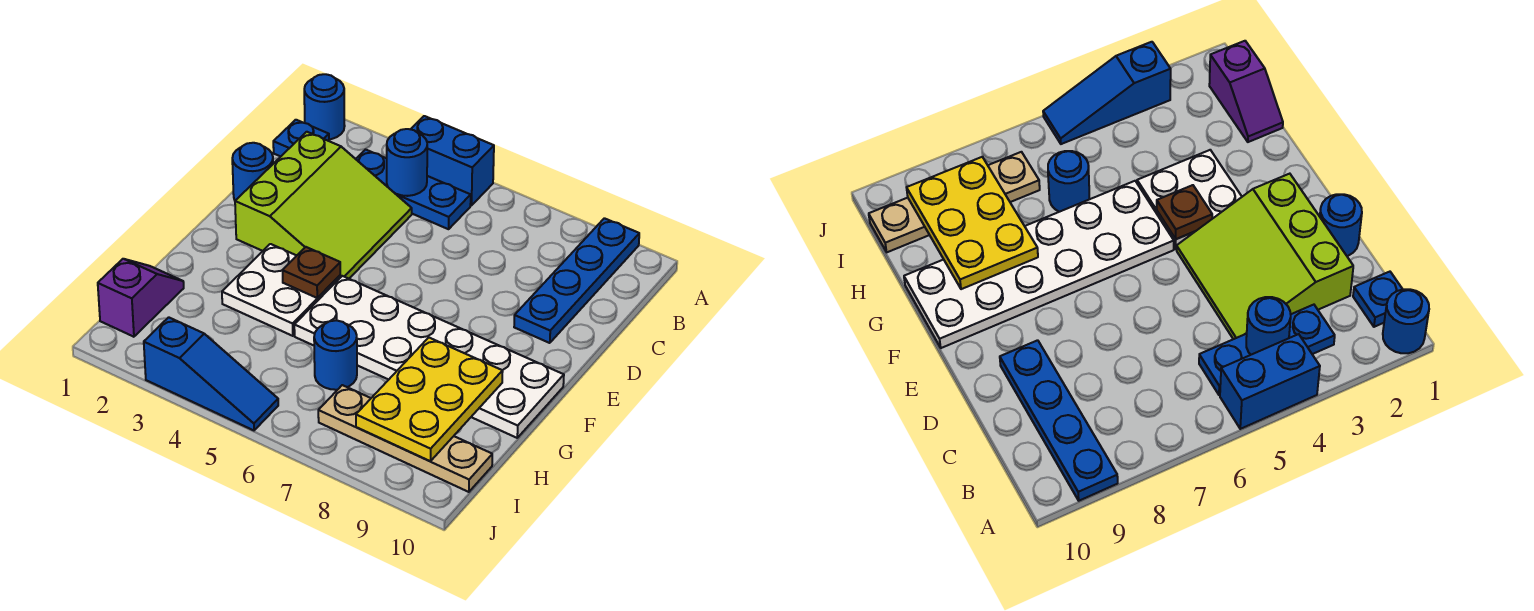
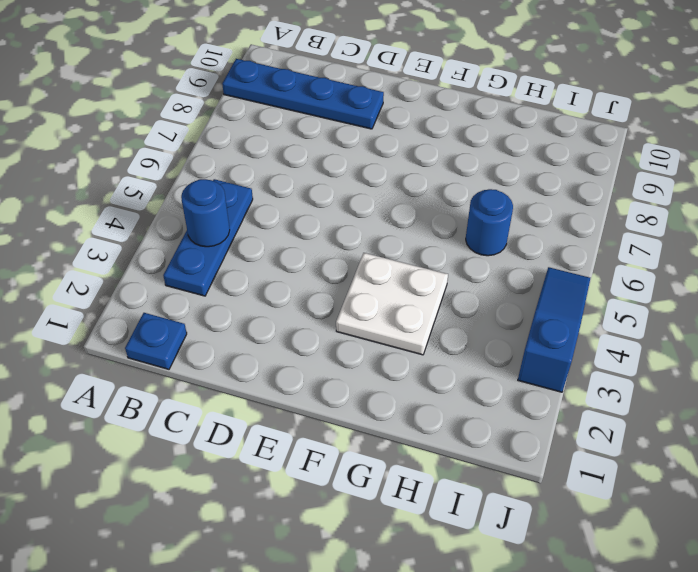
none -> blue round brick A1 level 1
none -> blue brick A4:A5 level 1
none -> lime slope C2:E4 level 1 top 2

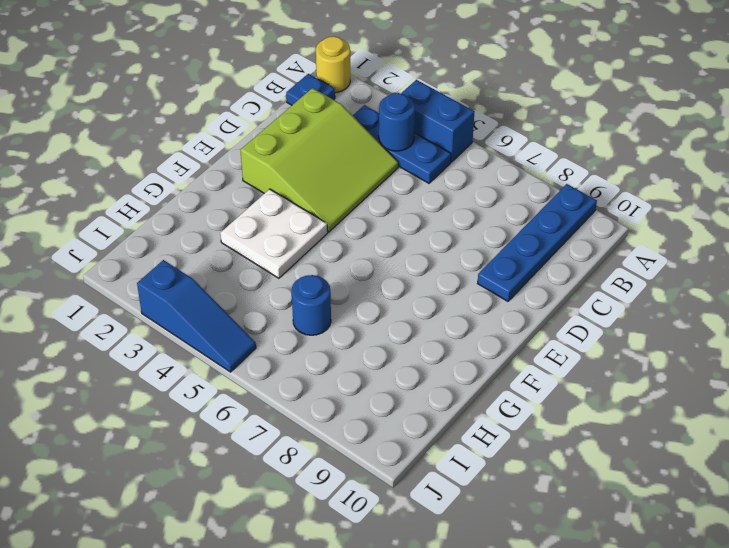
yellow round brick A1 level 1 -> blue round brick A1 level 1
none -> blue round brick D1 level 1
none -> white plate F5:G10 level 1
none -> purple slope H1:I1 level 1 top I

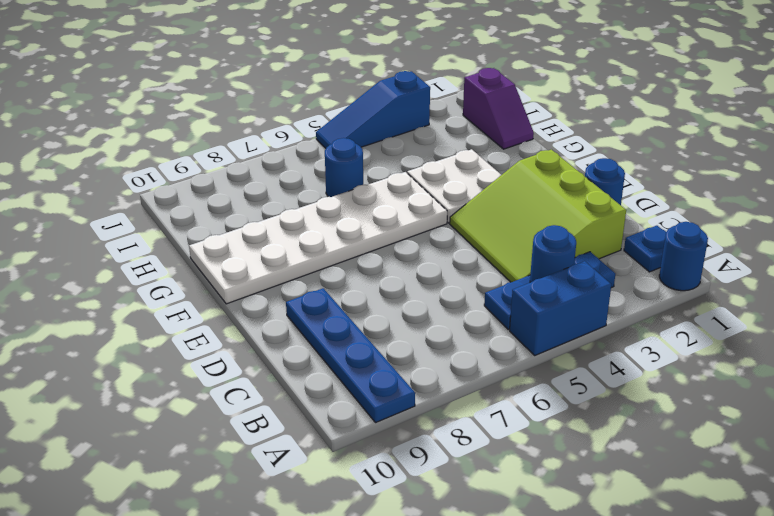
none -> tan plate I7:I10 level 1
none -> brown plate F4 level 2
none -> yellow plate G8:I9 level 2

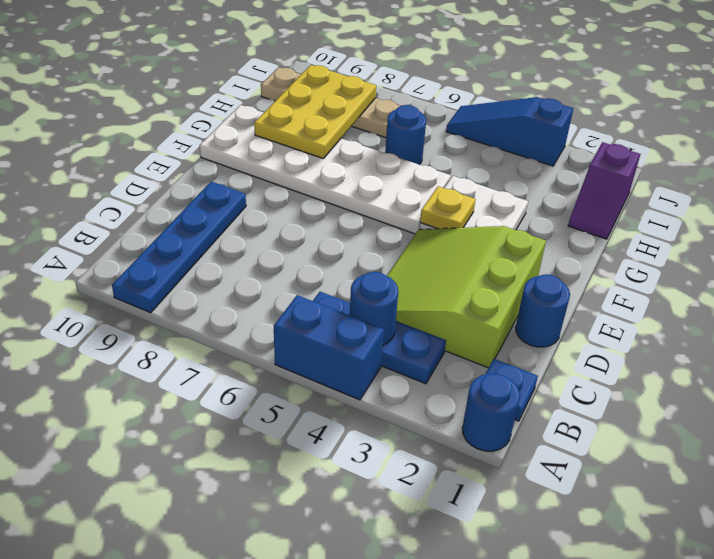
yellow plate F4 level 2 -> brown plate F4 level 2

